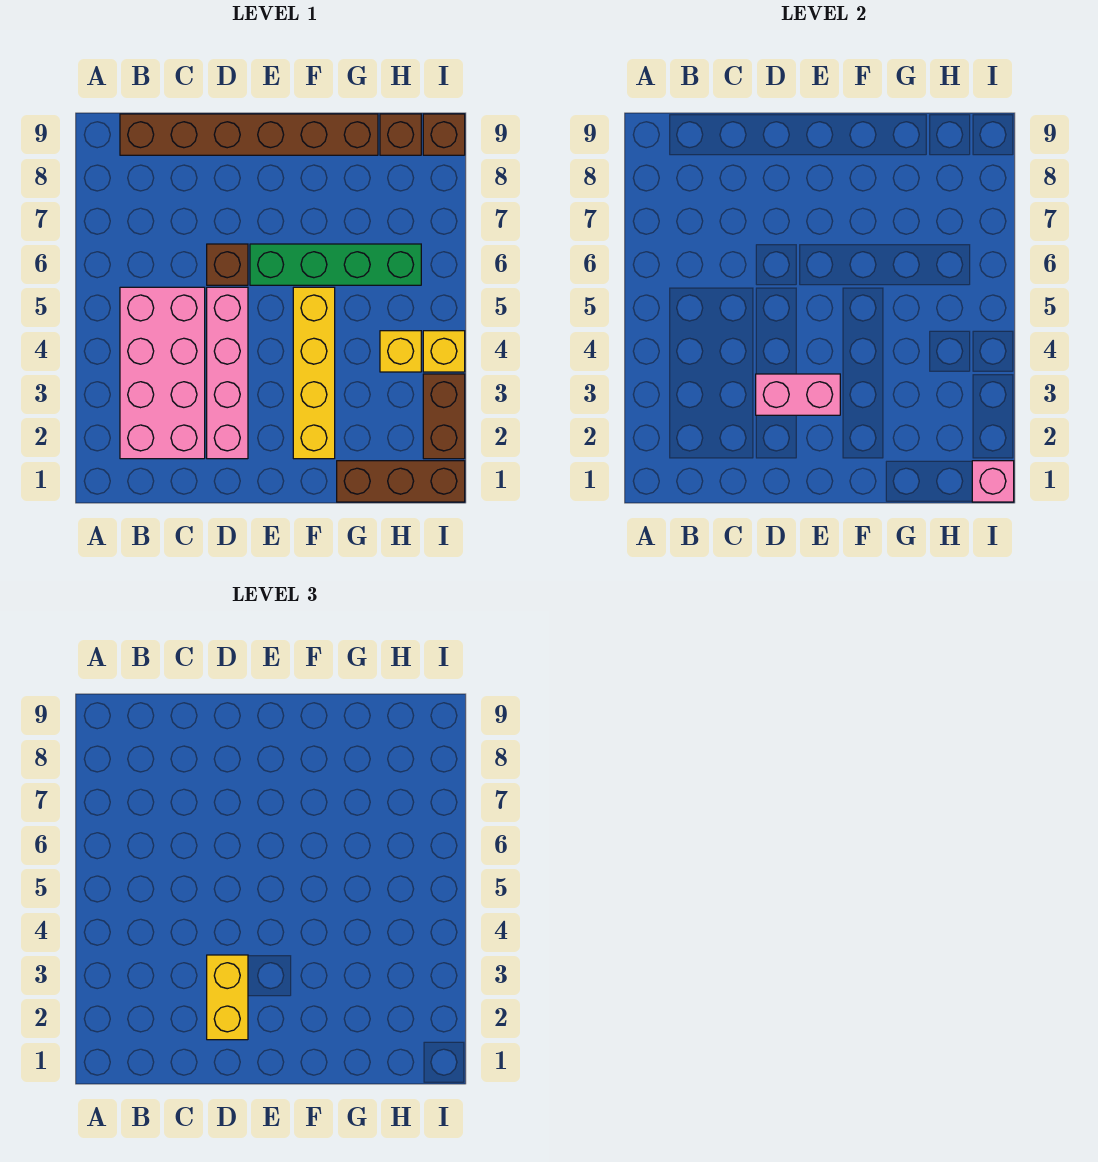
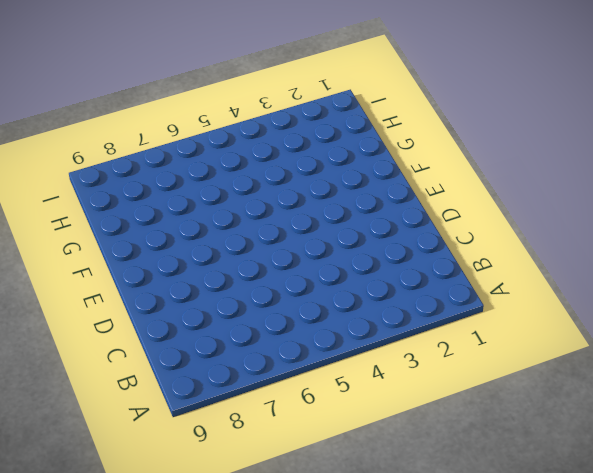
none -> pink brick B2:C5 level 1
none -> brown brick B9:G9 level 1
none -> pink brick D2:D5 level 1

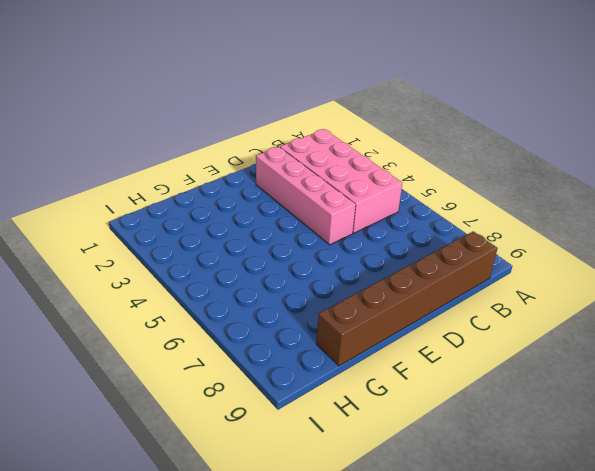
none -> brown brick D6 level 1
none -> green brick E6:H6 level 1
none -> yellow brick F2:F5 level 1

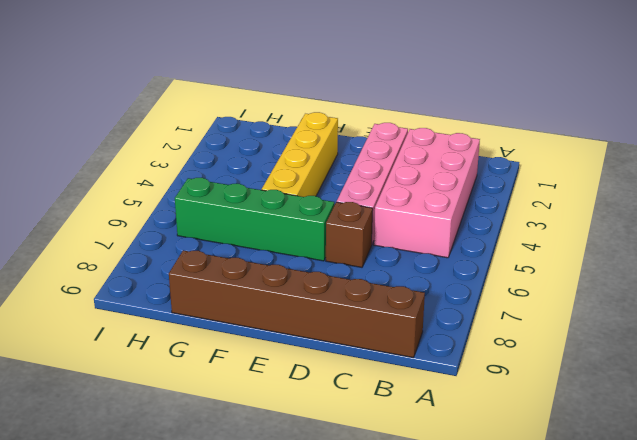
none -> brown brick G1:I1 level 1
none -> yellow brick H4 level 1
none -> brown brick H9 level 1

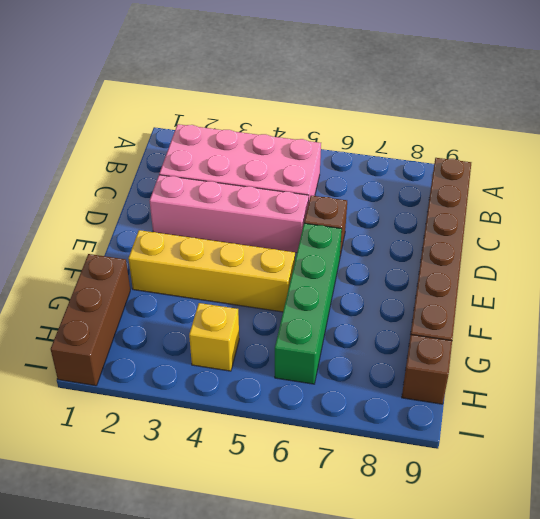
none -> brown brick I2:I3 level 1
none -> yellow brick I4 level 1
none -> brown brick I9 level 1

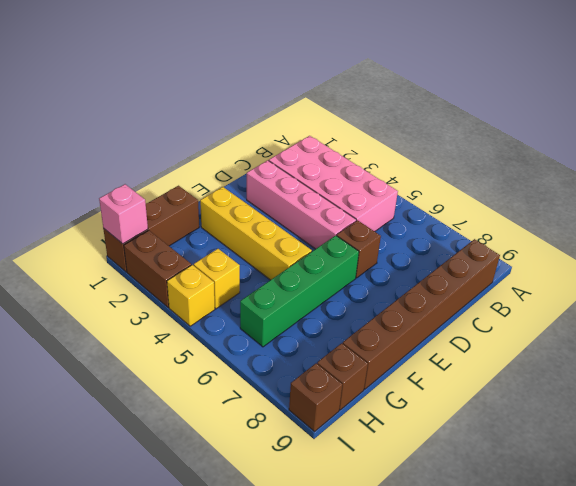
none -> pink brick D3:E3 level 2
none -> yellow brick D2:D3 level 3

